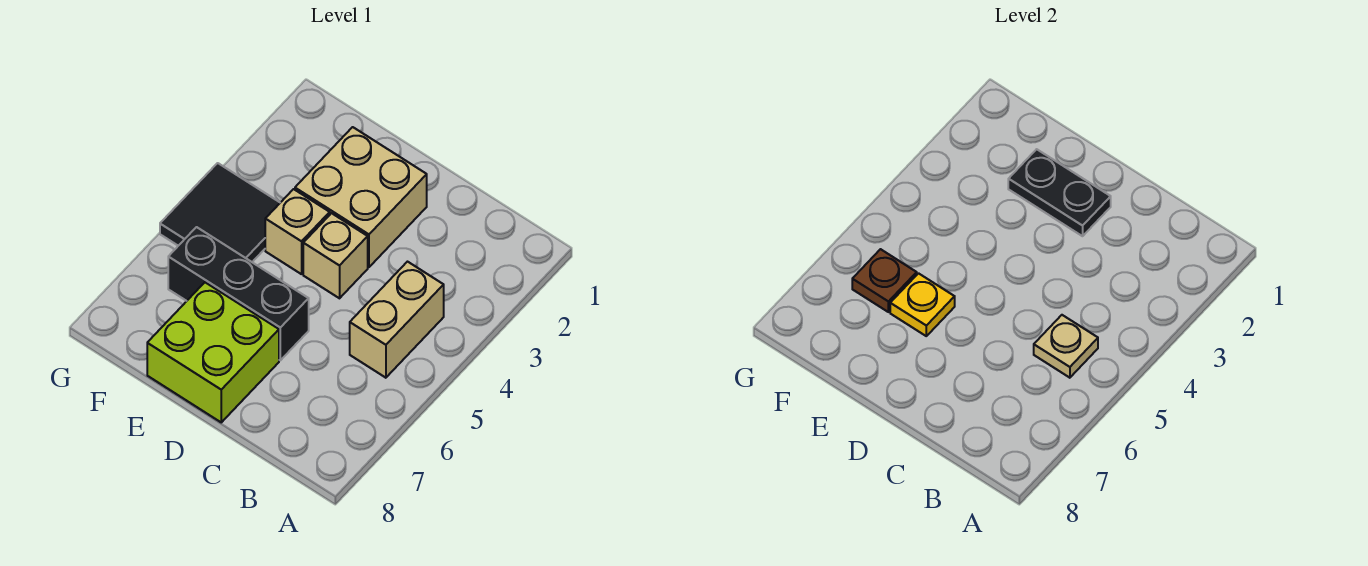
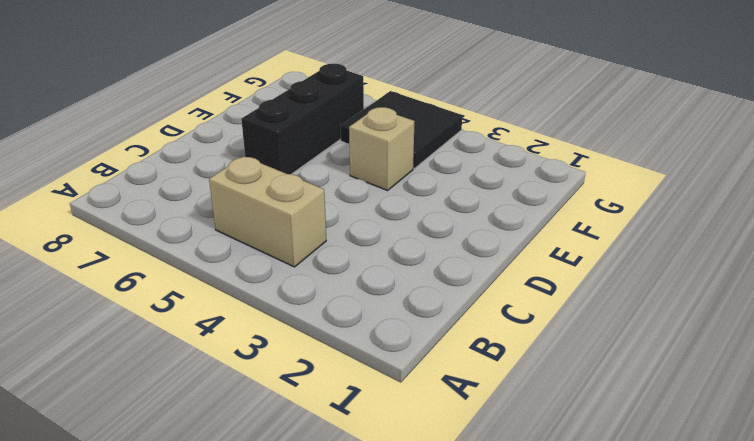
none -> tan brick D2:E3 level 1
none -> tan brick D4 level 1

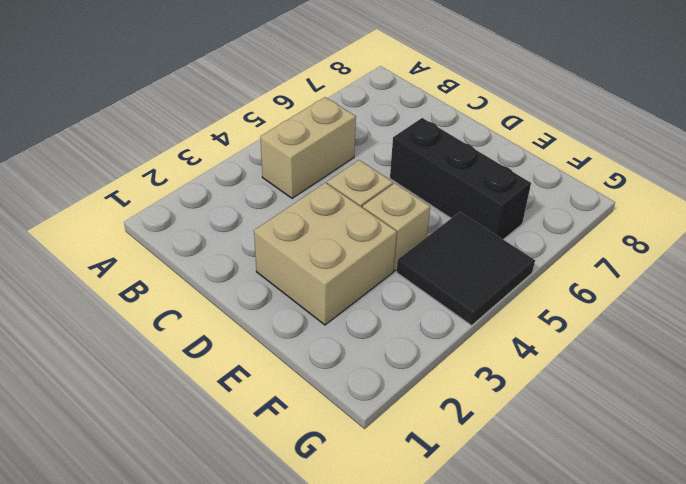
none -> lime brick D7:E8 level 1
none -> tan plate B5 level 2

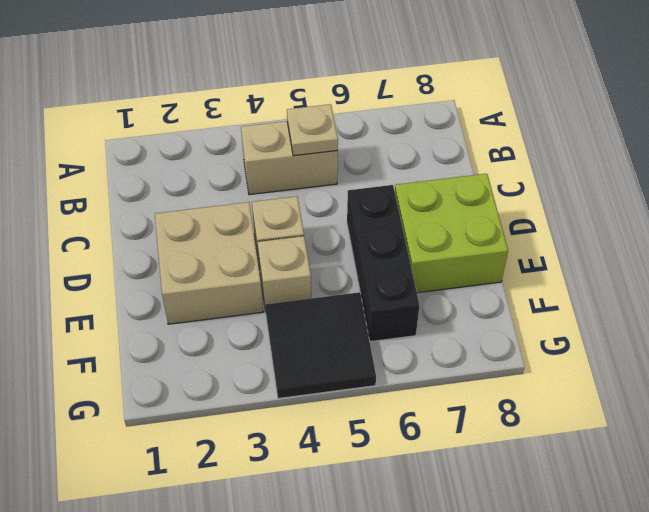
none -> black plate D2:E2 level 2
none -> yellow plate E6 level 2

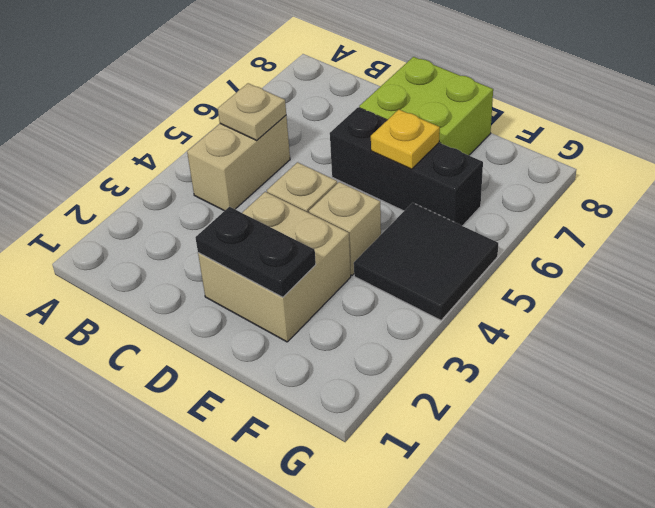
none -> brown plate F6 level 2

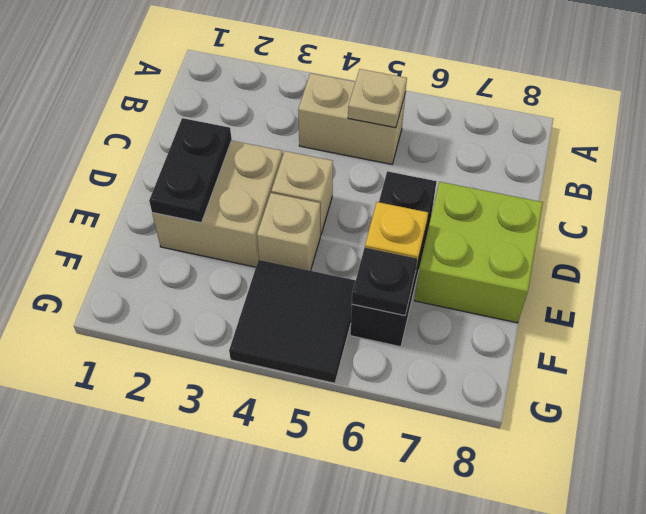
black plate F6 level 2 -> brown plate F6 level 2

